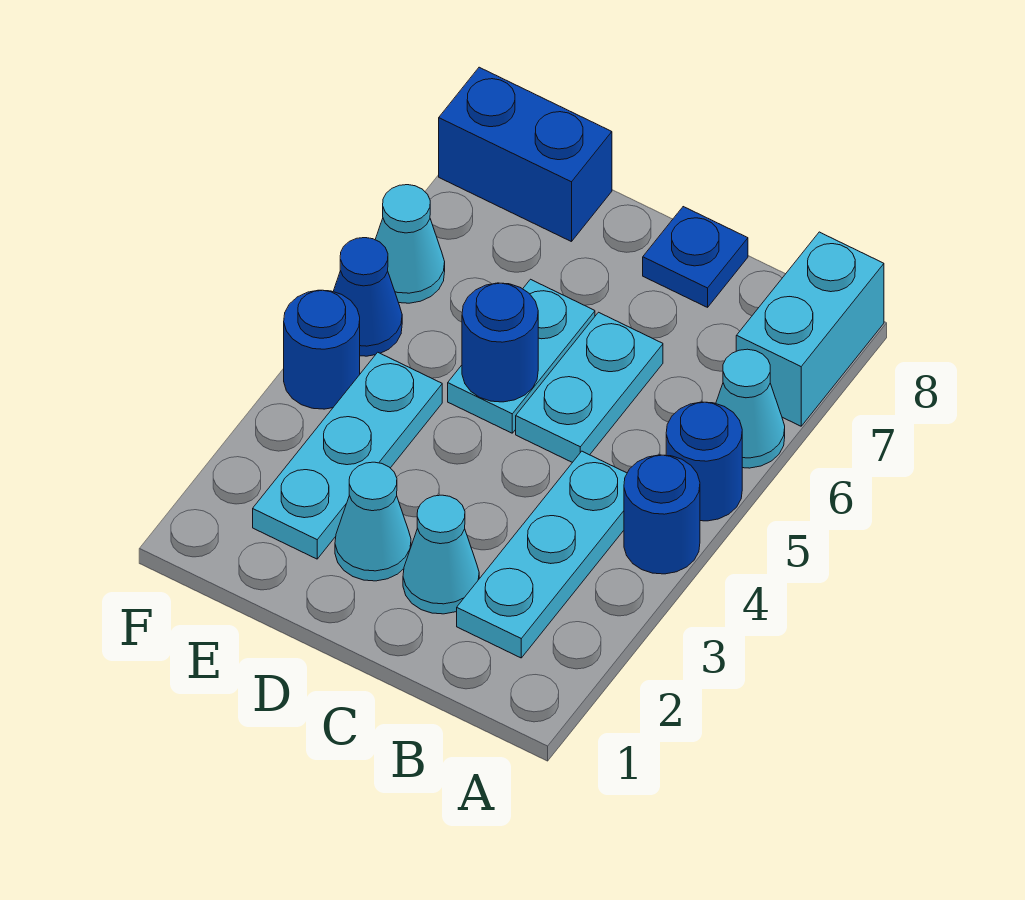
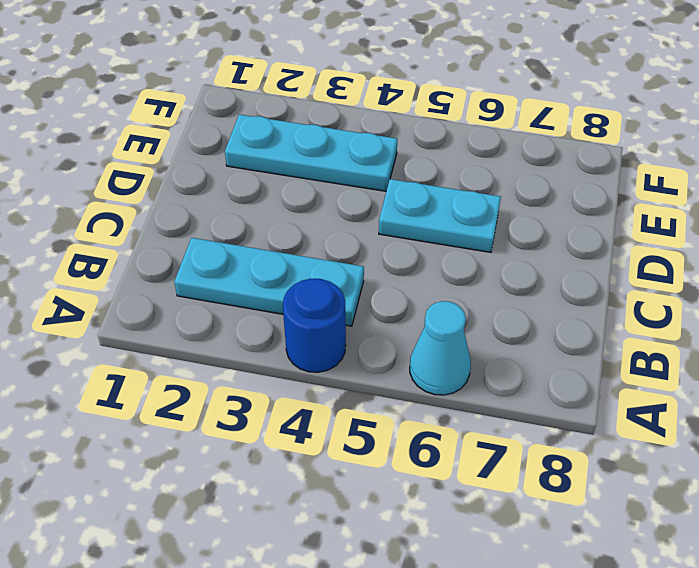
none -> blue round brick A5 level 1
none -> cyan brick A7:A8 level 1
none -> cyan cone C2 level 1

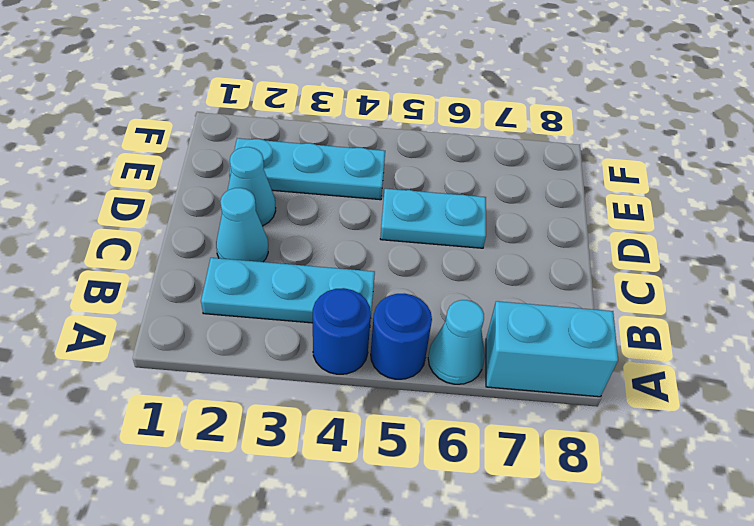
none -> cyan plate C5:C6 level 1
none -> blue plate C8 level 1
none -> blue brick E8:F8 level 1

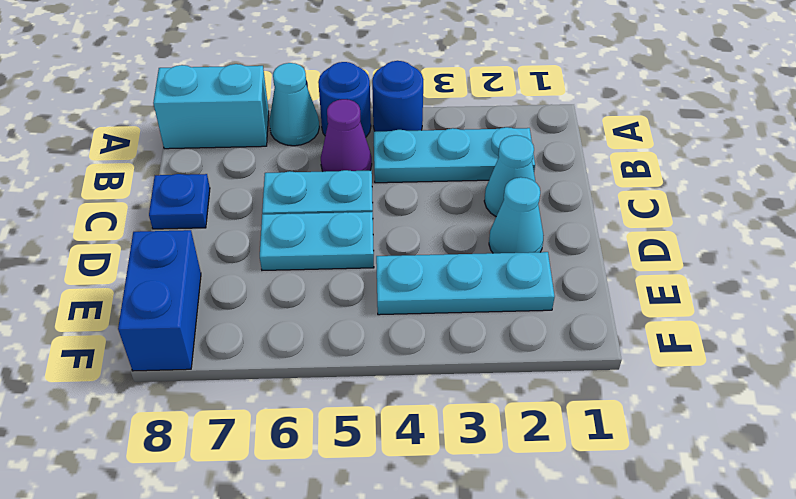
purple cone B5 level 1 -> none
none -> blue round brick F4 level 1
none -> blue cone F5 level 1
none -> cyan cone F6 level 1

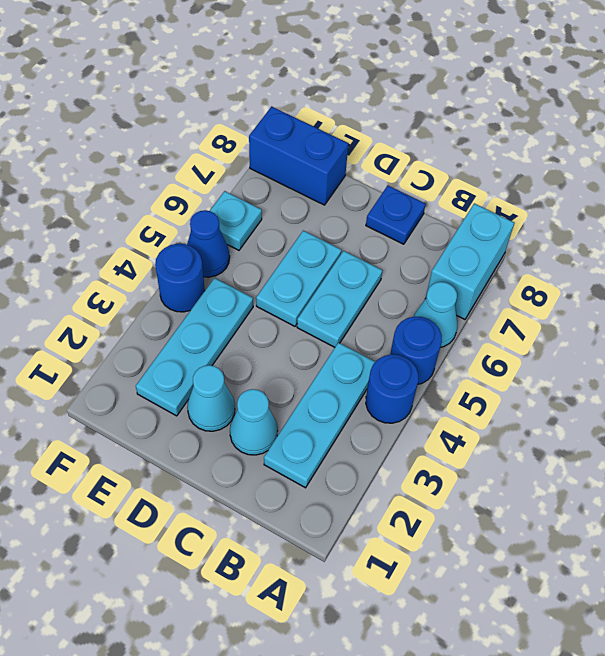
cyan plate F6 level 1 -> cyan cone F6 level 1
none -> blue round brick D5 level 2

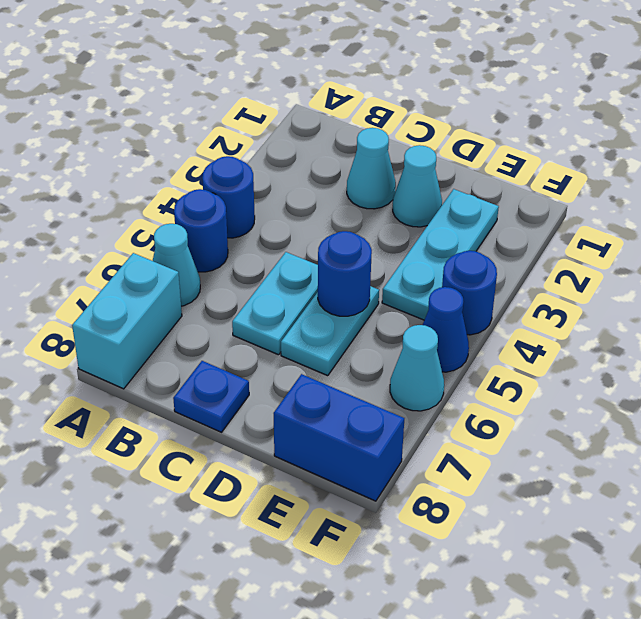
none -> cyan plate B2:B4 level 1

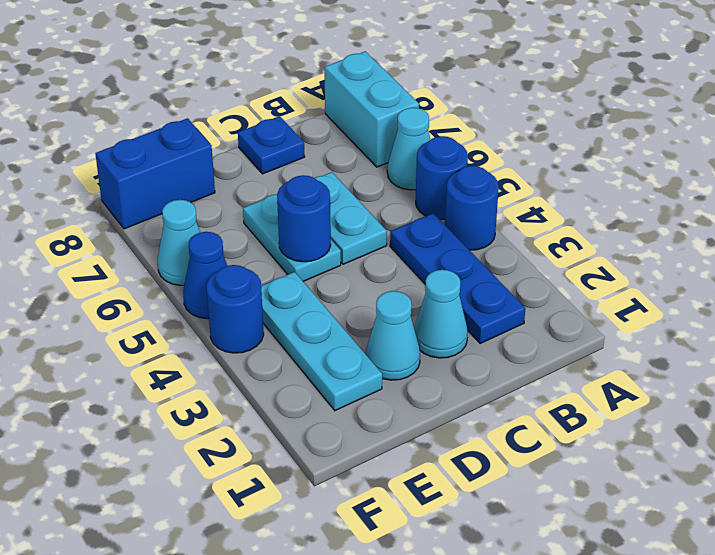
blue plate B2:B4 level 1 -> cyan plate B2:B4 level 1

